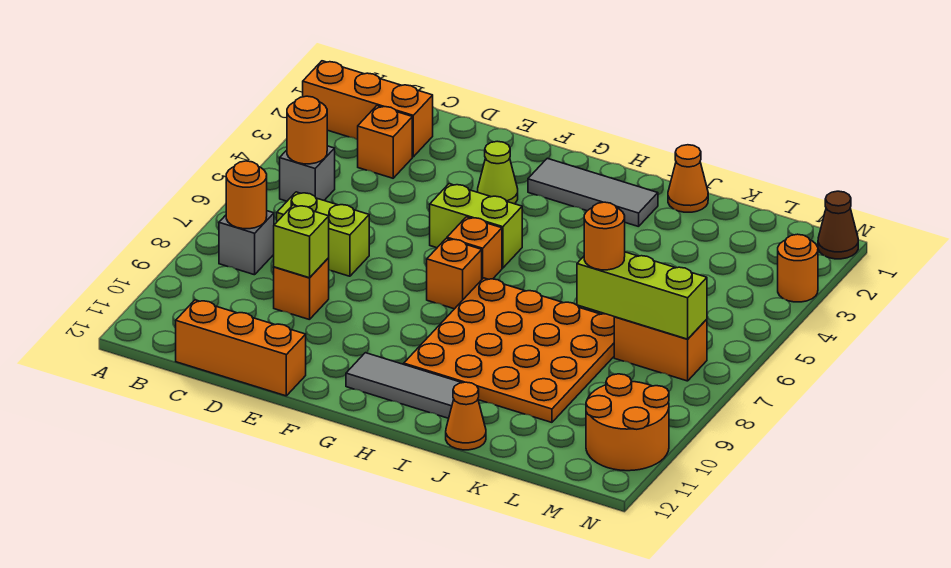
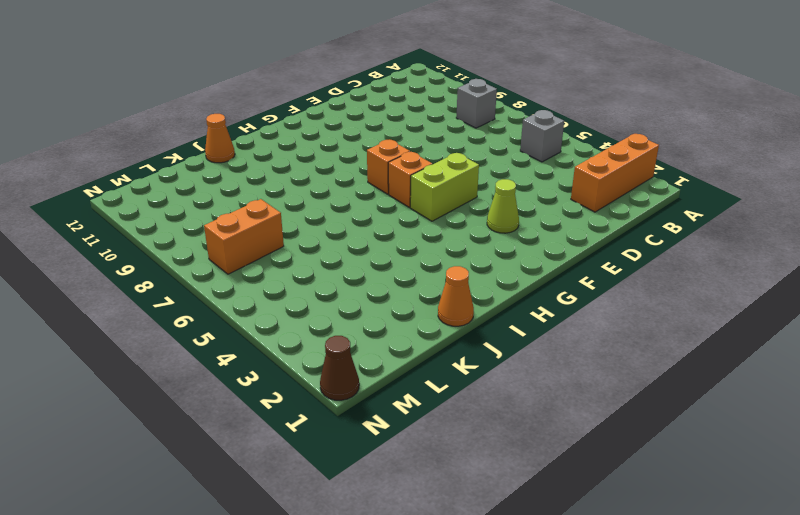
none -> orange brick C3 level 1
none -> lime brick C7:D7 level 1
none -> orange brick C12:E12 level 1

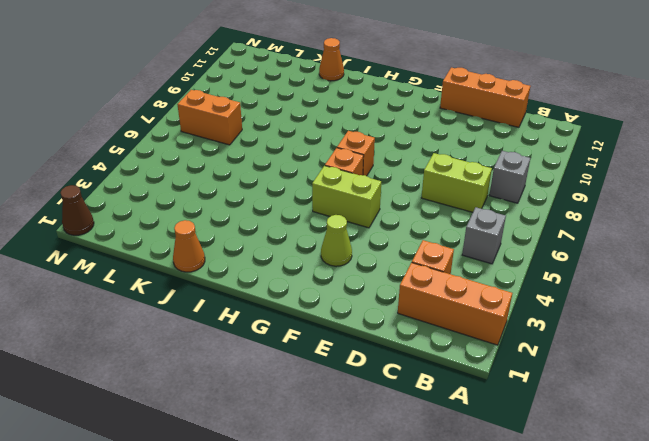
none -> orange brick D9 level 1
none -> grey tile G2:I2 level 1
none -> grey tile G11:I11 level 1

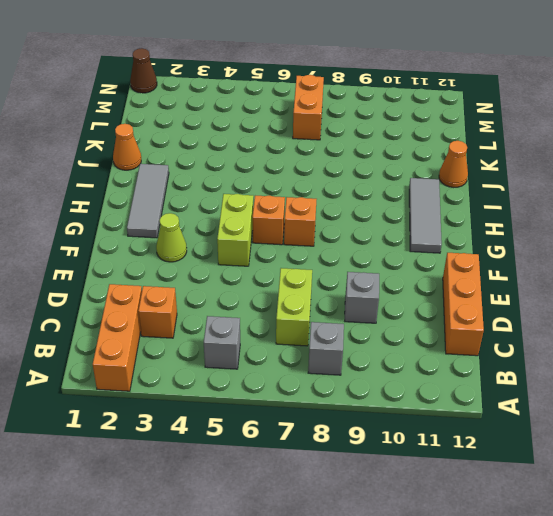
grey brick D9 level 1 -> orange brick D9 level 1
none -> orange plate H7:K10 level 1
none -> orange round brick M10:N11 level 1
none -> orange round brick N3 level 1

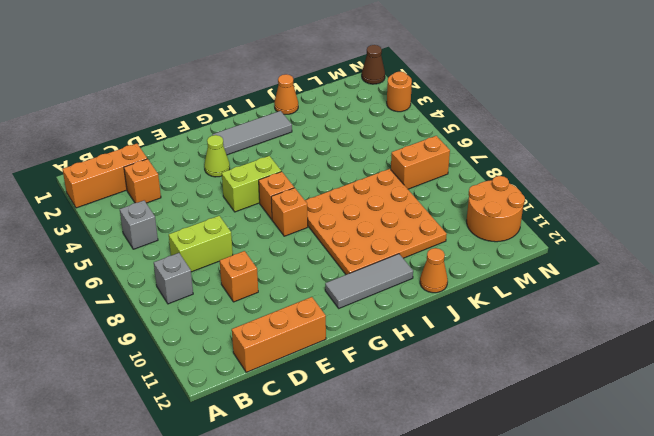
none -> orange round brick B5 level 2
none -> orange round brick B8 level 2
none -> lime brick D9 level 2

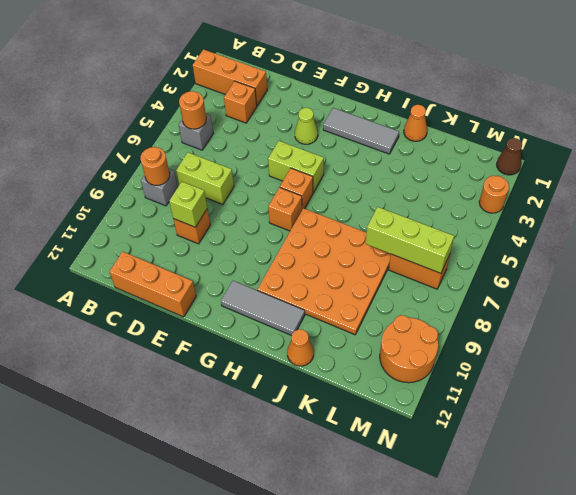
none -> orange round brick K7 level 3

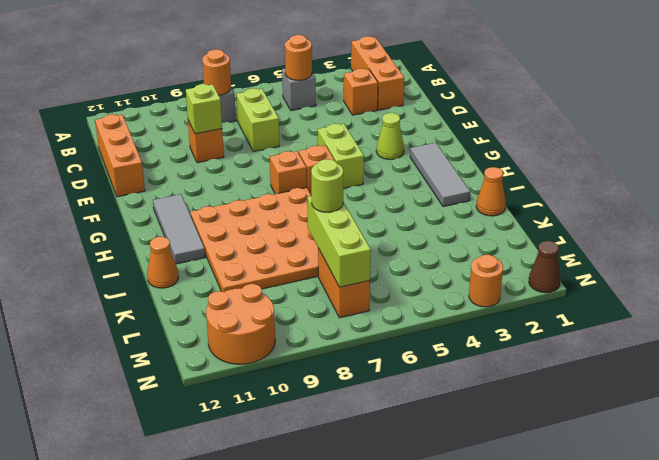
lime round brick K7 level 3 -> orange round brick K7 level 3

